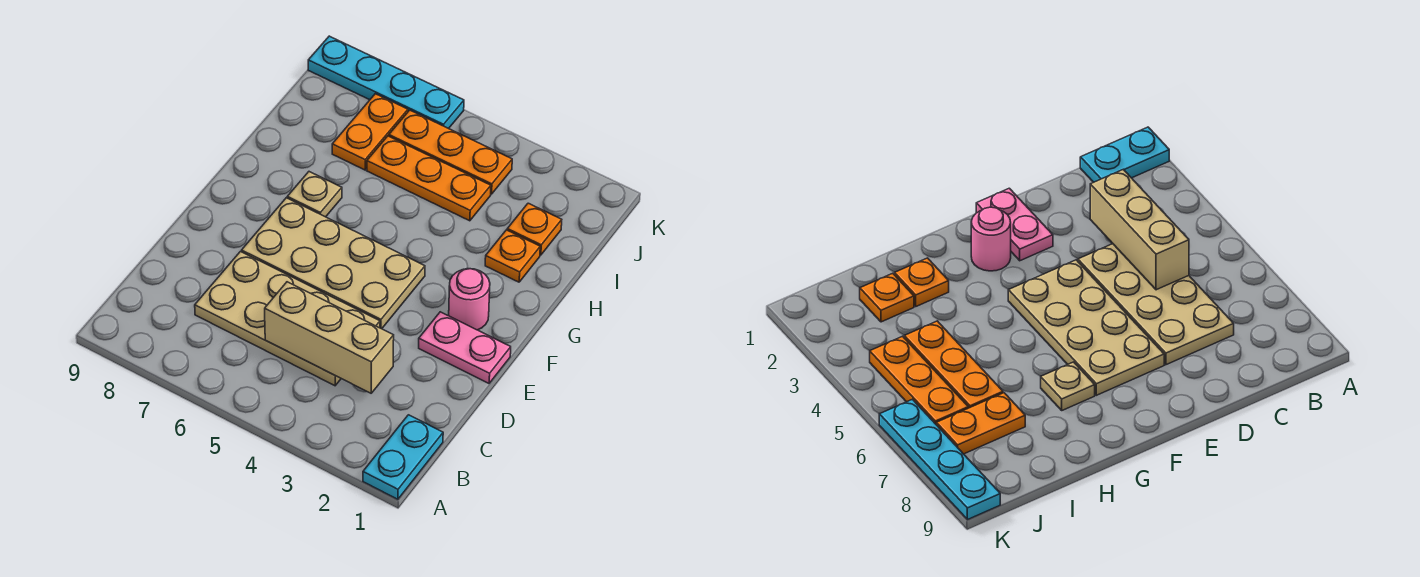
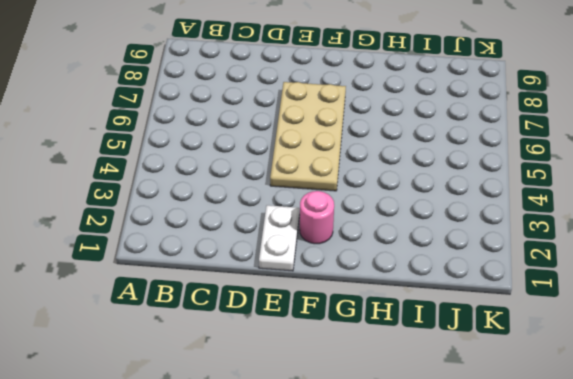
white plate E1:E2 level 1 -> pink plate E1:E2 level 1
none -> cyan plate A1:B1 level 1
none -> tan plate C4:D7 level 1
none -> tan plate G7 level 1

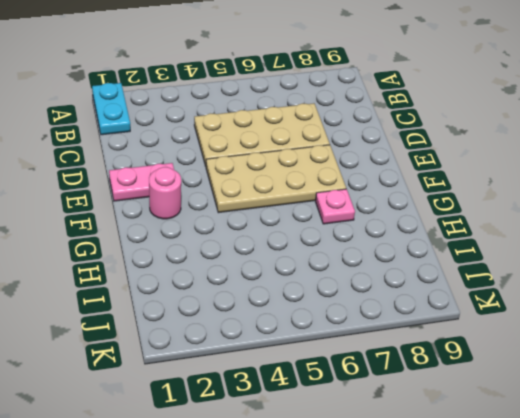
pink plate G7 level 1 -> tan plate G7 level 1
none -> orange plate H2 level 1
none -> orange plate I2 level 1
none -> orange plate I4:I6 level 1

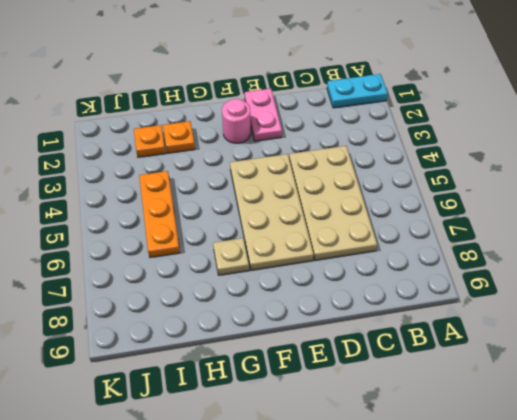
none -> orange plate I7:J7 level 1
none -> orange plate J4:J6 level 1
none -> cyan plate K6:K9 level 1

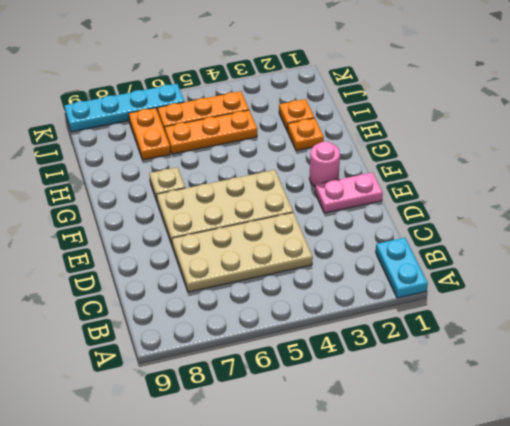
none -> tan brick C3:C5 level 2

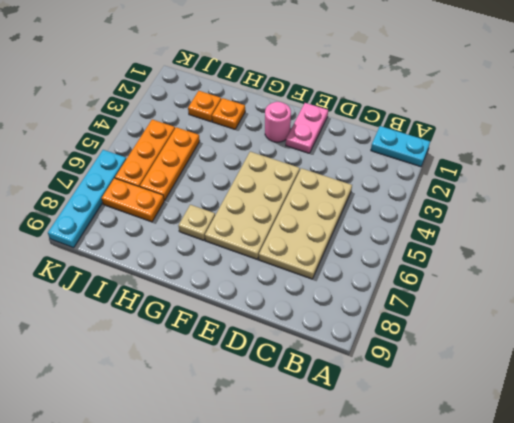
none -> tan brick C3:C5 level 2

